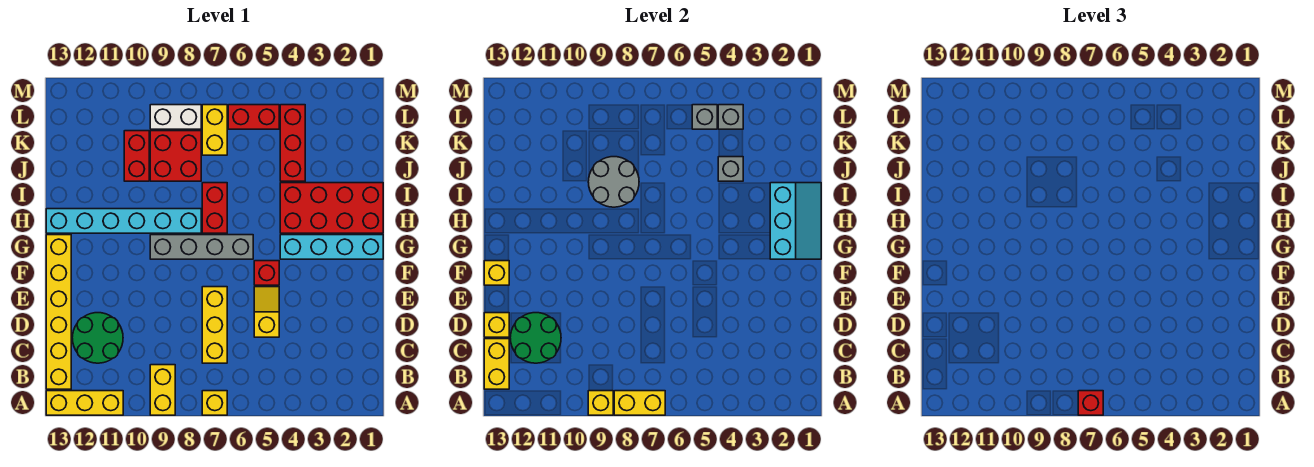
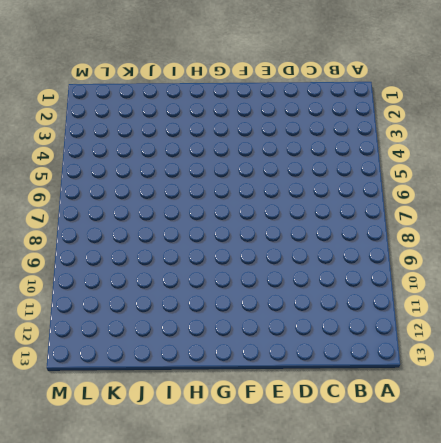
none -> yellow brick A7 level 1
none -> yellow brick A9:B9 level 1
none -> yellow brick A11:A13 level 1
none -> yellow brick B13:G13 level 1

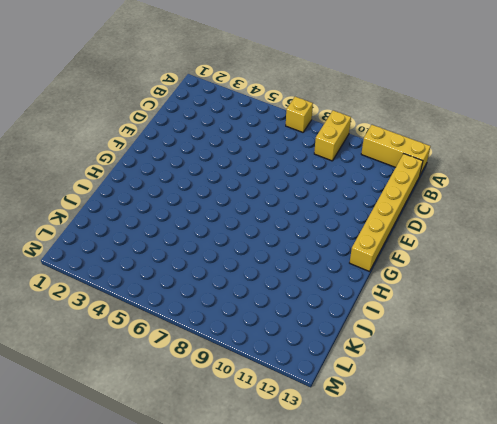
none -> yellow brick C7:E7 level 1
none -> green round brick C11:D12 level 1
none -> yellow slope D5:E5 level 1 top D
none -> red brick F5 level 1

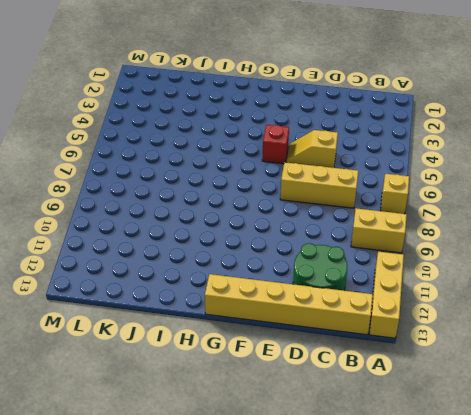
none -> cyan brick G1:G4 level 1
none -> grey brick G6:G9 level 1
none -> red brick H1:I4 level 1
none -> red brick H7:I7 level 1

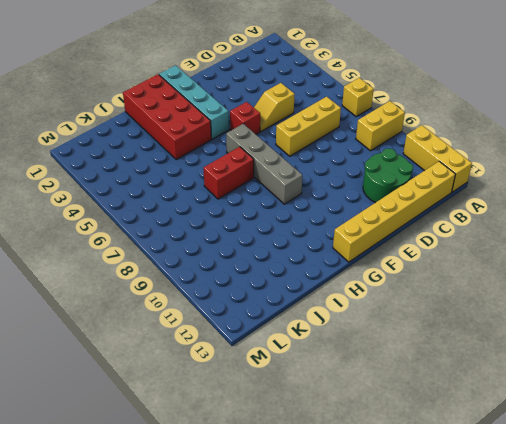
none -> cyan brick H8:H13 level 1
none -> red brick J4:L4 level 1
none -> red brick J8:K9 level 1
none -> red brick J10:K10 level 1

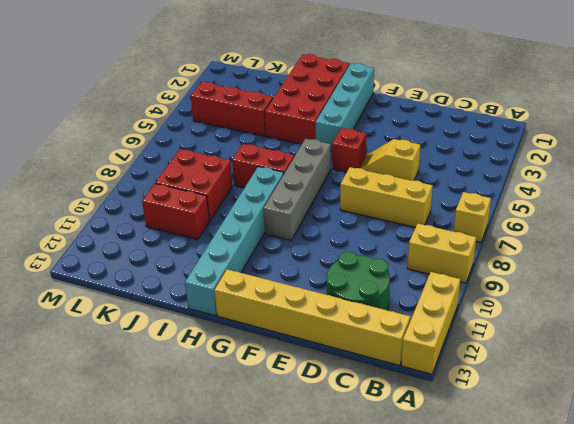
none -> yellow brick K7:L7 level 1
none -> red brick L5:L6 level 1
none -> white brick L8:L9 level 1
none -> yellow brick A7:A8 level 2

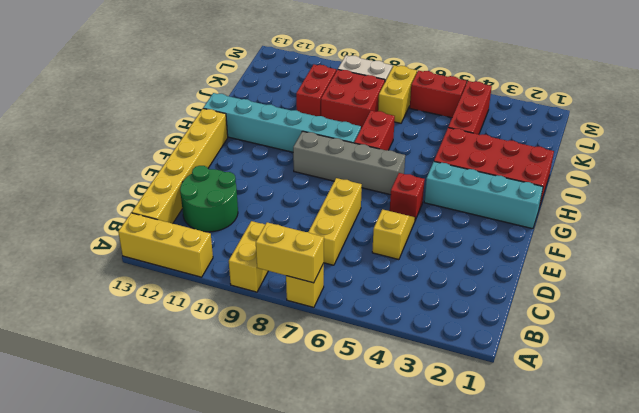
none -> yellow brick A9 level 2
none -> yellow brick B13:C13 level 2
none -> green round brick C11:D12 level 2
none -> yellow brick D13 level 2

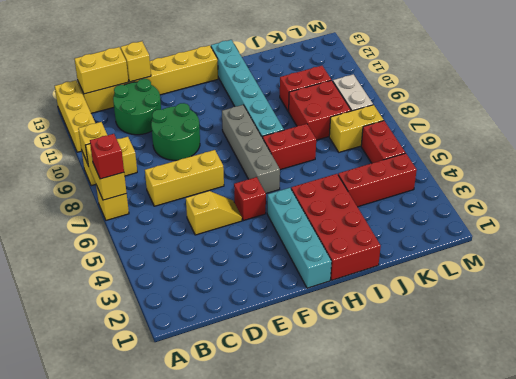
green round brick D9:E10 level 1 -> green round brick C11:D12 level 2
none -> yellow brick F13 level 2
none -> cyan slope G1:I2 level 2 top 2
none -> grey round brick I8:J9 level 2
none -> grey brick J4 level 2

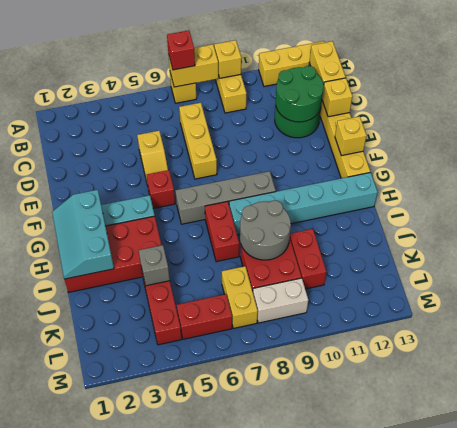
none -> grey brick L4 level 2
none -> grey brick L5 level 2

